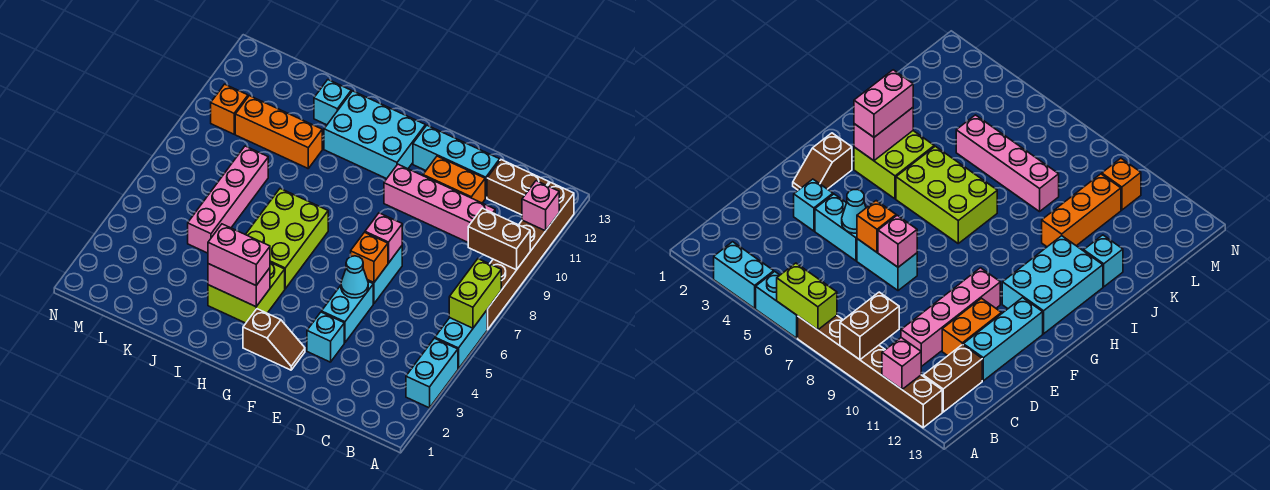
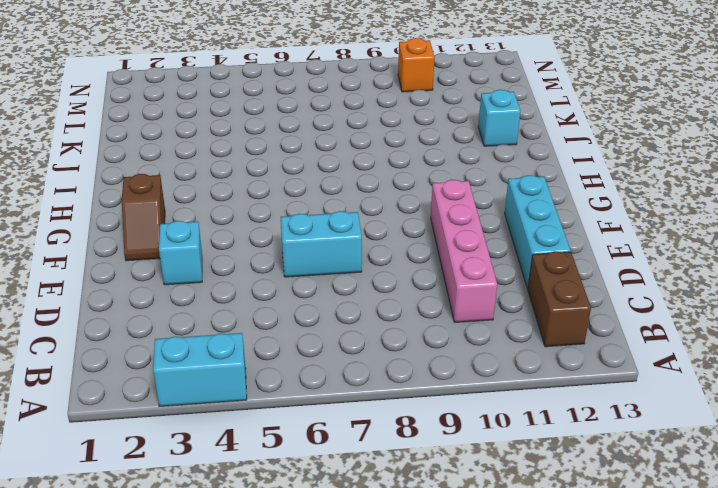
none -> cyan brick A5:A6 level 1
none -> brown brick A7:A12 level 1
none -> orange brick D11:E11 level 1

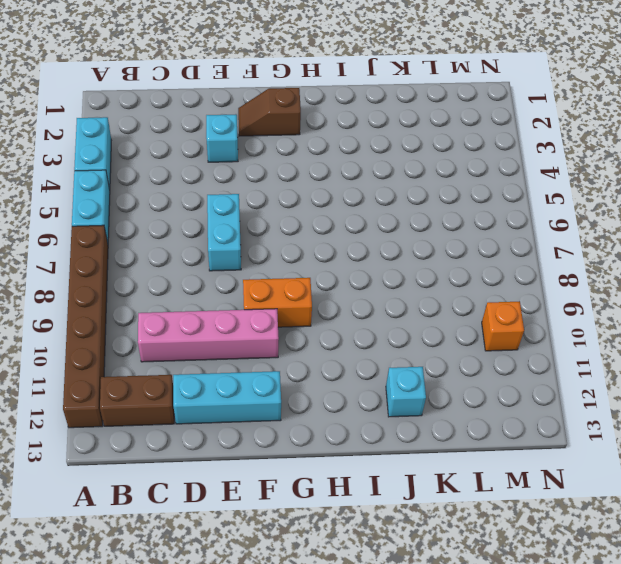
orange brick F9:G9 level 1 -> orange brick D11:E11 level 1
none -> cyan brick E4:E5 level 1
none -> cyan brick G11:I12 level 1
none -> lime brick H3:I4 level 1

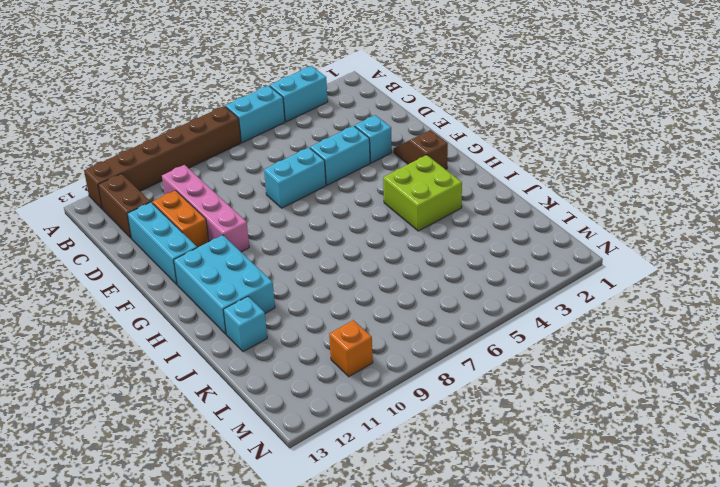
none -> lime brick H5:I7 level 1
none -> orange brick J10:L10 level 1
none -> pink brick K5:K8 level 1

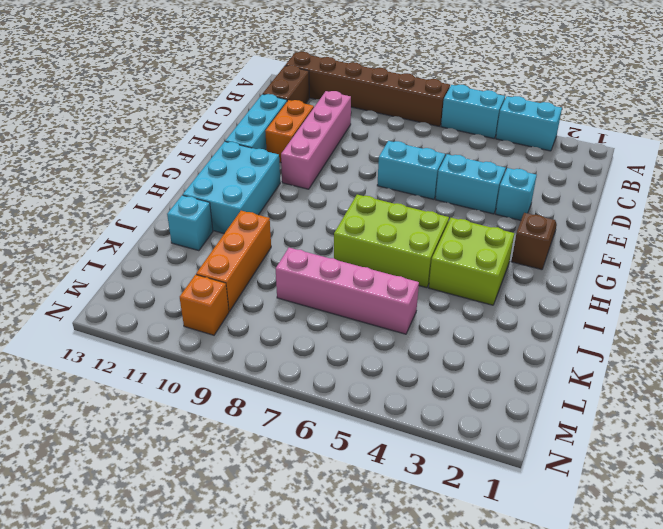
none -> lime brick A6:A7 level 2
none -> brown brick A9:B9 level 2
none -> pink brick A11 level 2

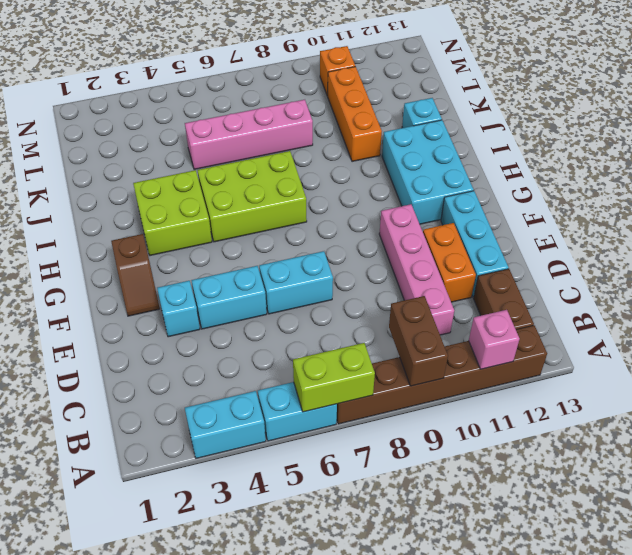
none -> cyan cone E5 level 2
none -> orange brick E6 level 2
none -> pink brick E7 level 2

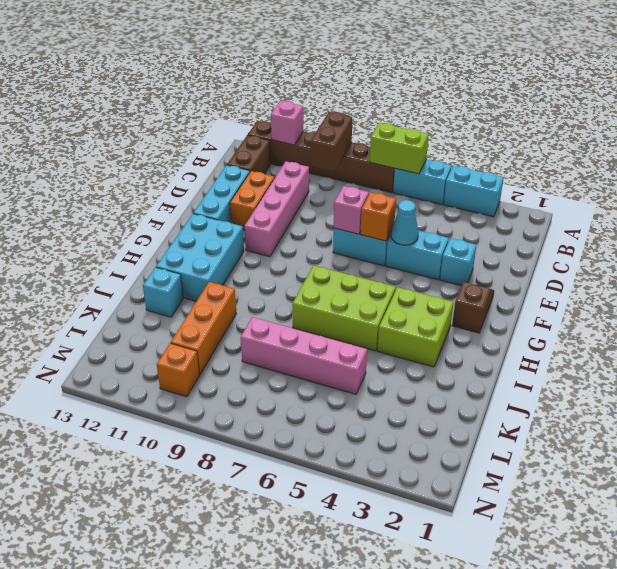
none -> pink brick H3:I3 level 2
none -> pink brick H3:I3 level 3

